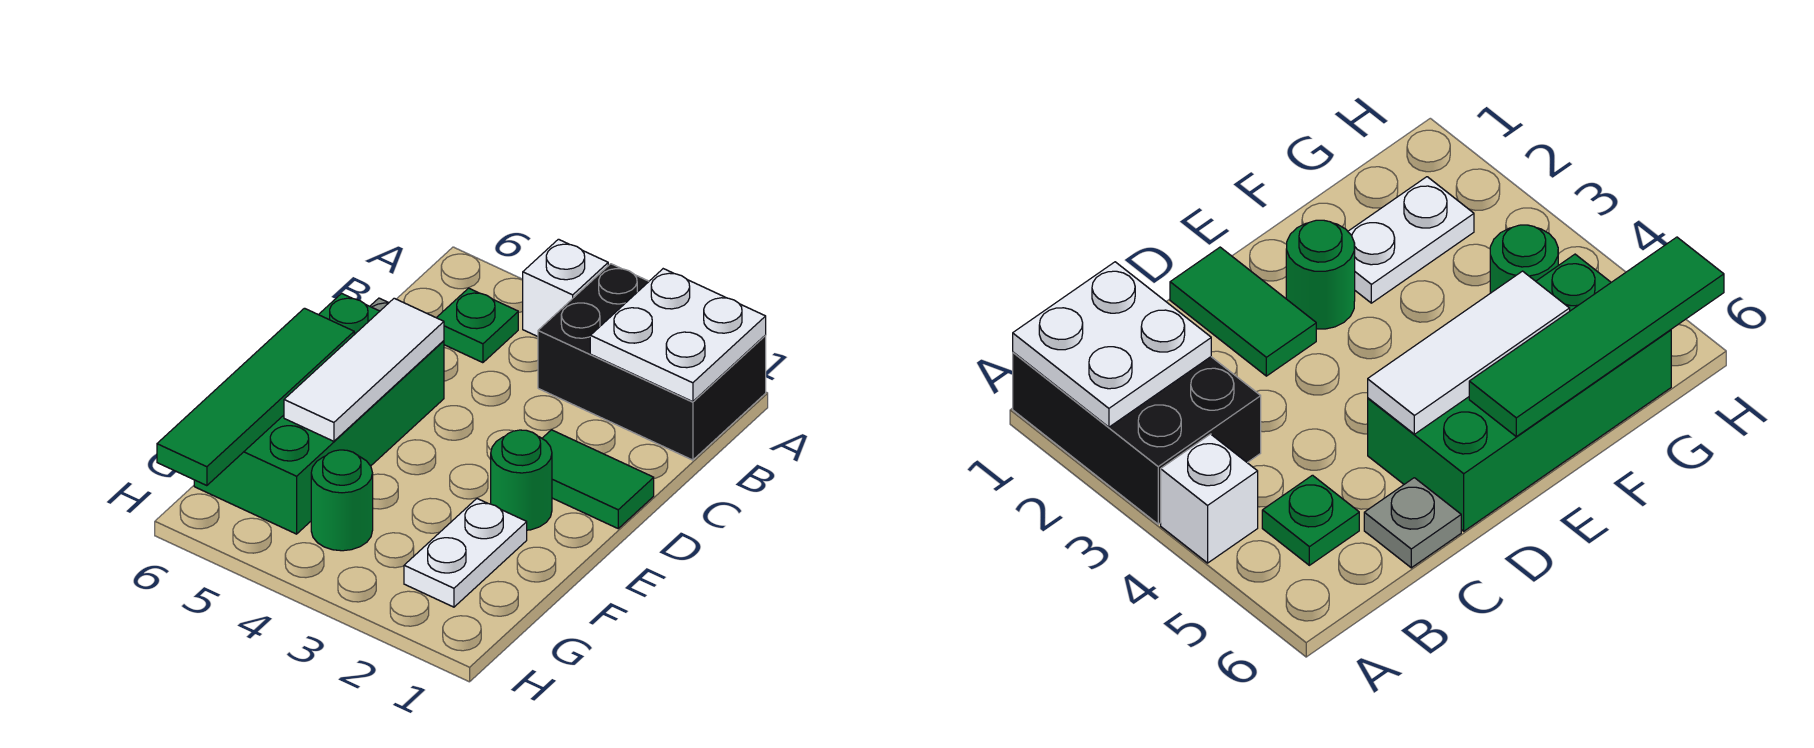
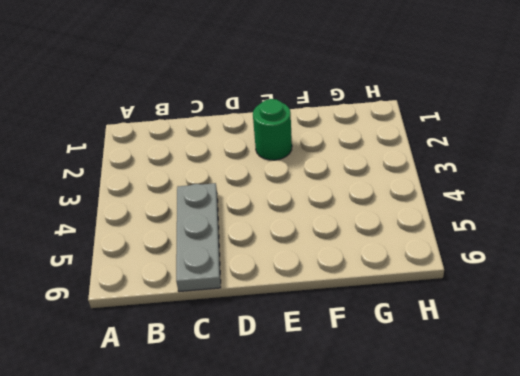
grey plate C4:C6 level 1 -> grey plate C6 level 1
none -> black brick A1:B3 level 1
none -> white brick A4 level 1
none -> green plate B5 level 1

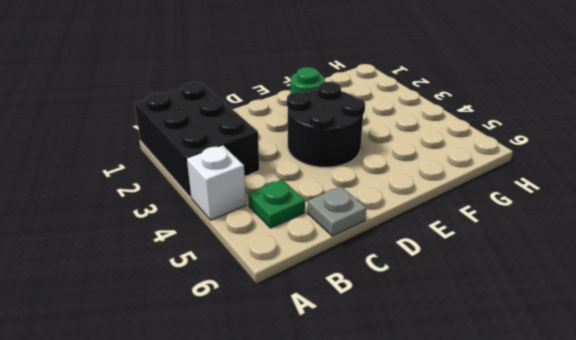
black round brick D3:E4 level 1 -> none
none -> green tile D1:D2 level 1
none -> green brick D5:G6 level 1
none -> white plate F2:G2 level 1

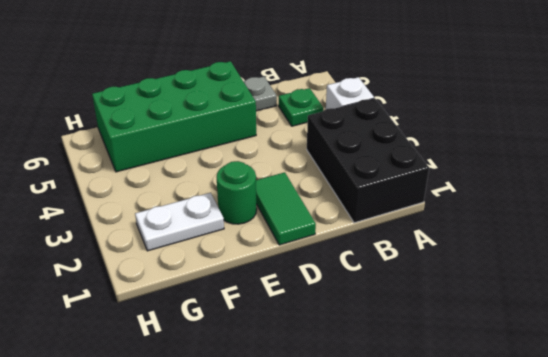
none -> green round brick G4 level 1
none -> white plate A1:B2 level 2
none -> white tile D5:F5 level 2

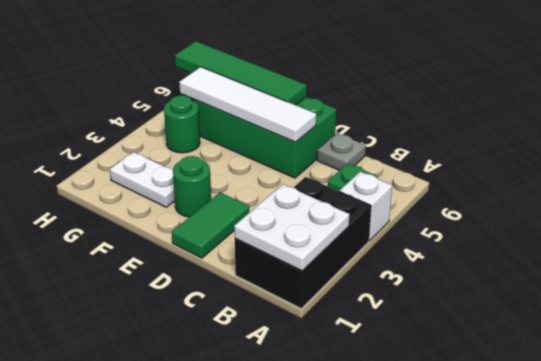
white tile D5:G5 level 2 -> white tile D5:F5 level 2

